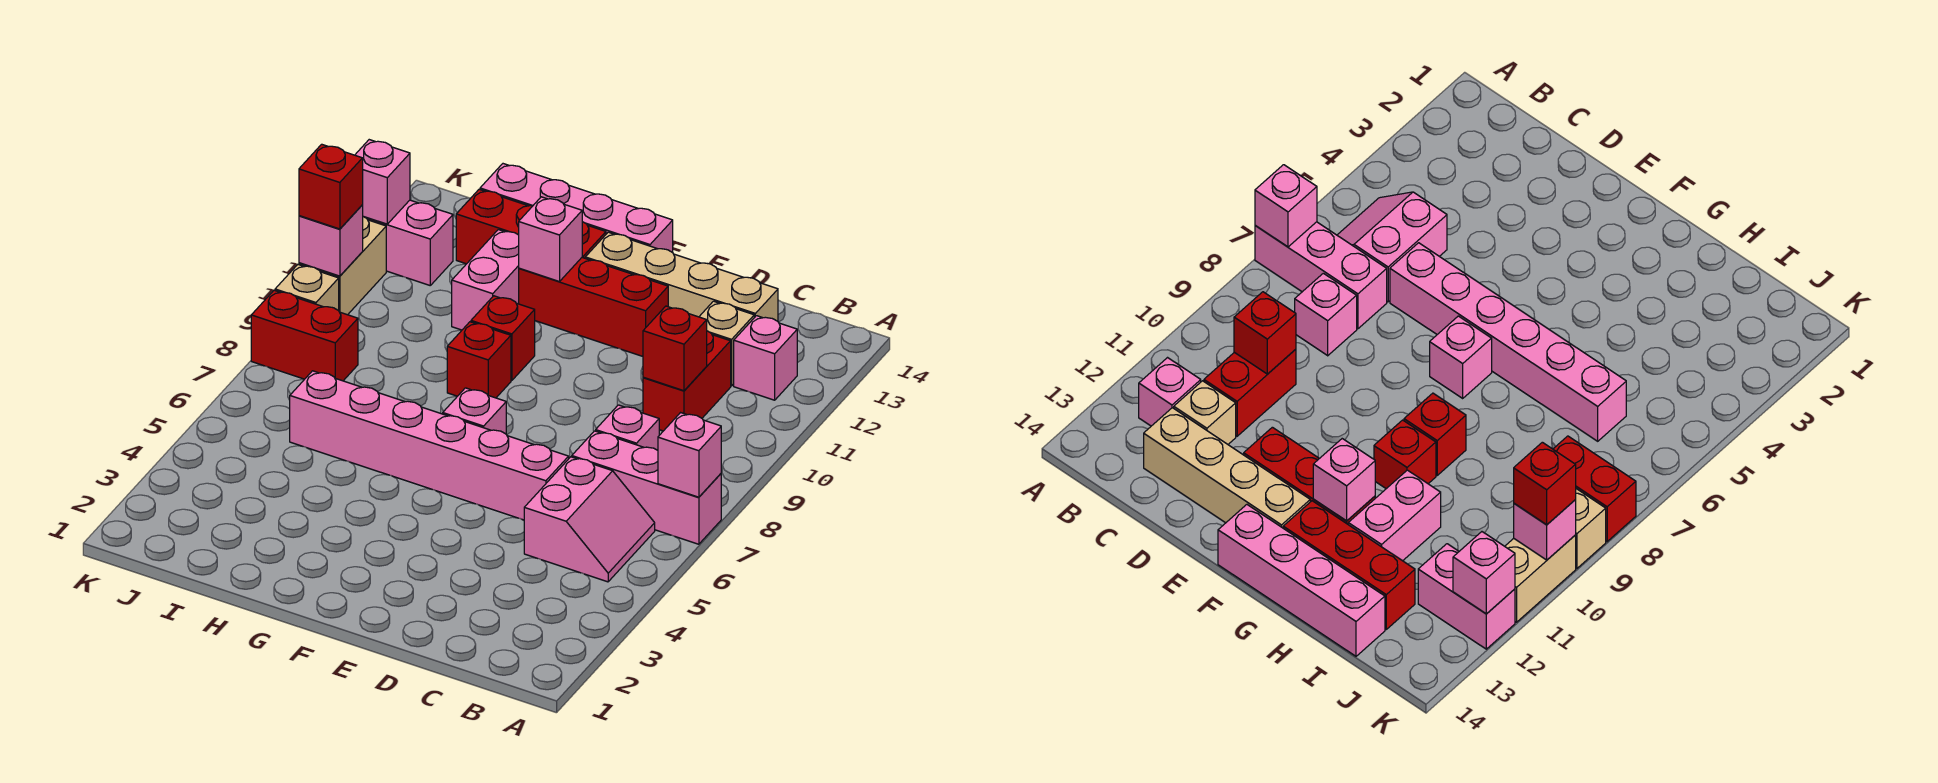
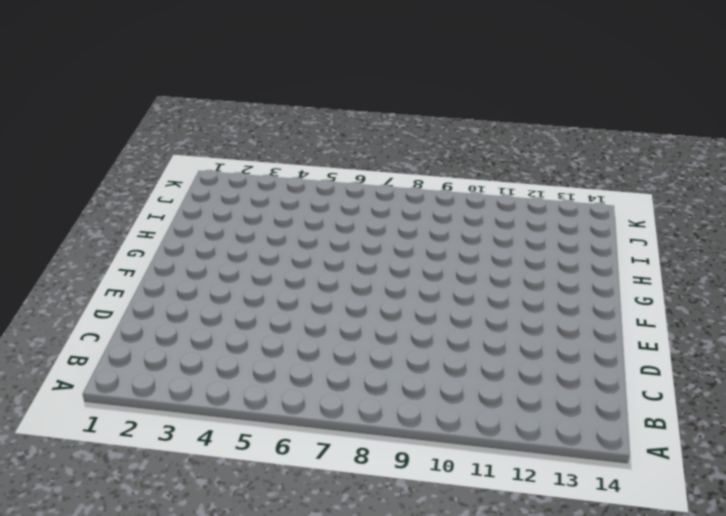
none -> pink brick A7:C7 level 1
none -> pink slope B5:C6 level 1 top C
none -> pink brick B12 level 1

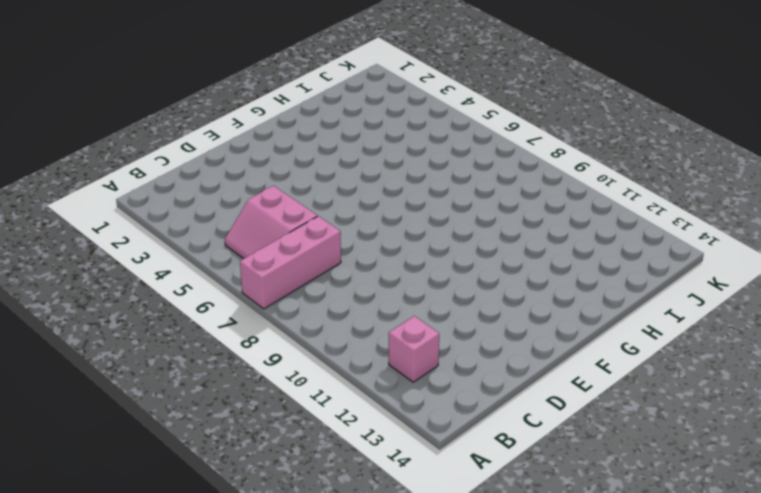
none -> pink brick C8 level 1
none -> red brick C10:C11 level 1
none -> tan brick C12 level 1

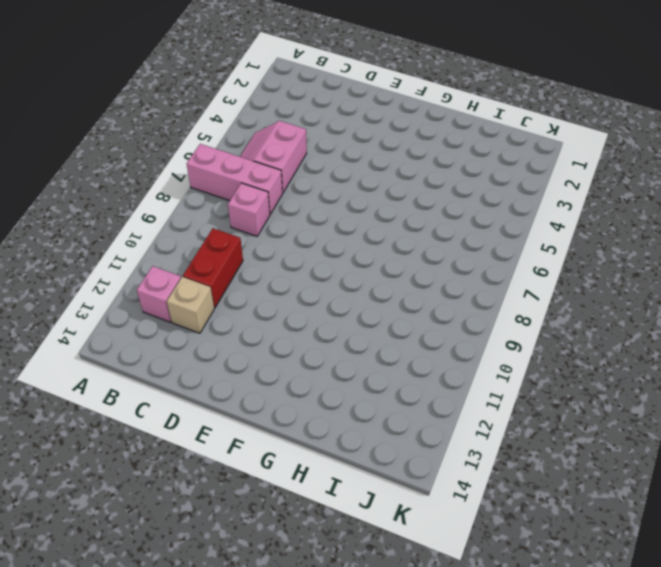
none -> tan brick C13:F13 level 1
none -> pink brick D6:I6 level 1
none -> red brick E12:G12 level 1

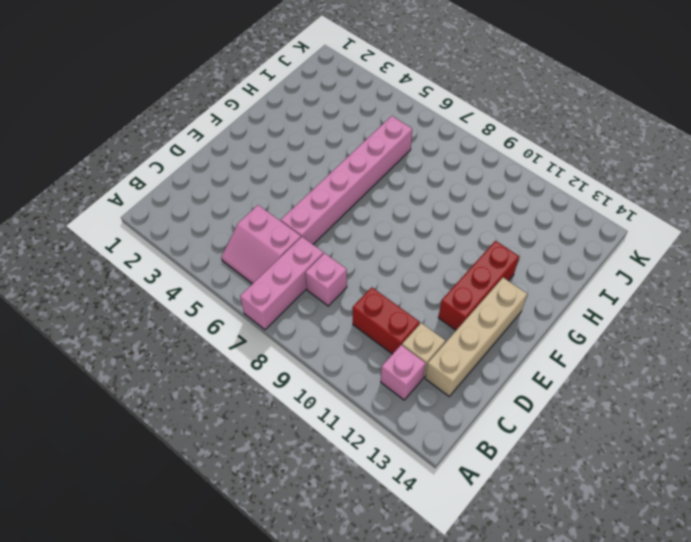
none -> pink brick F7 level 1
none -> pink brick F14:I14 level 1
none -> red brick G9 level 1

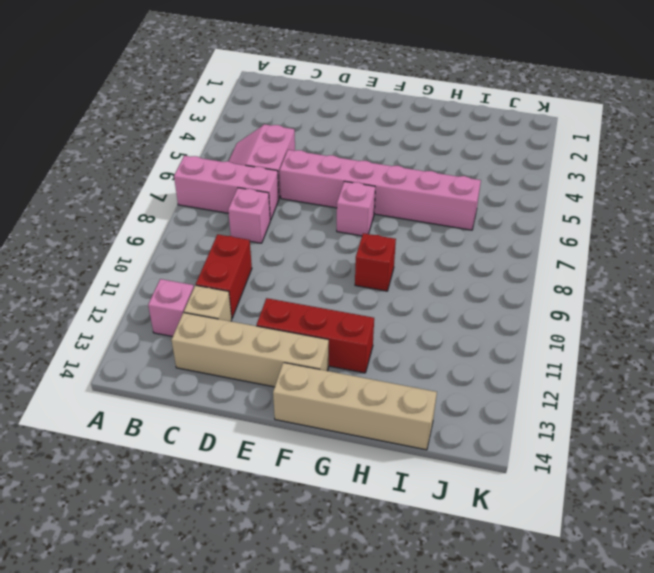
tan brick F14:I14 level 1 -> pink brick F14:I14 level 1
none -> red brick G10 level 1
none -> red brick G13:I13 level 1
none -> pink brick H11:H12 level 1

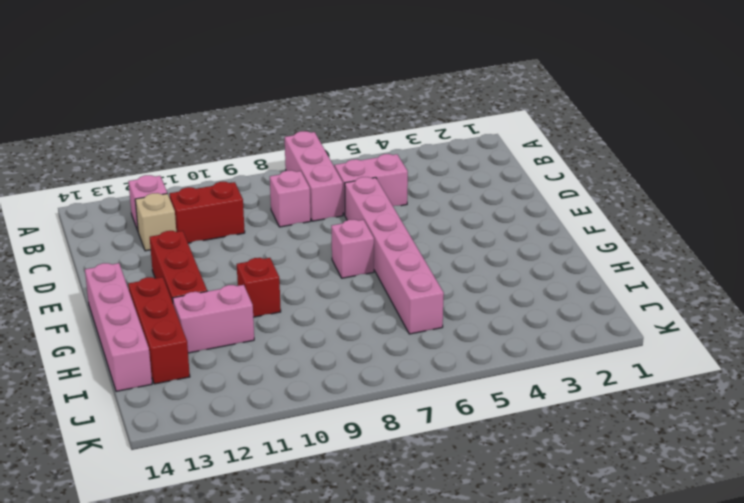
none -> tan brick C13:F13 level 1
none -> red brick G9 level 1
none -> red brick J8:K8 level 1

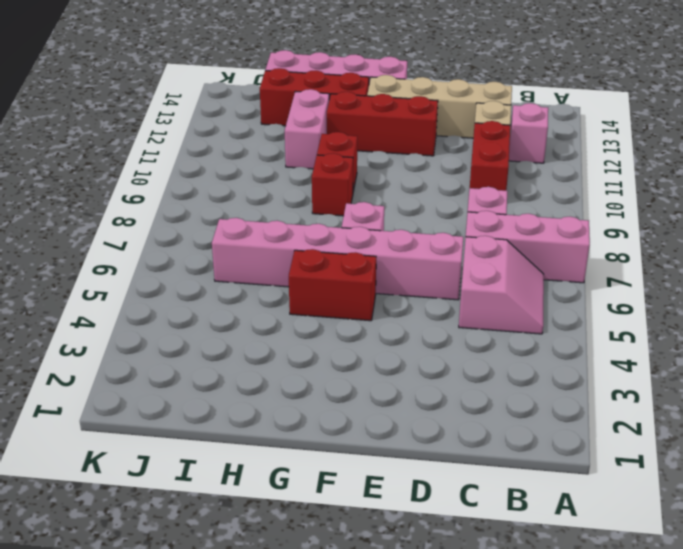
red brick F5:G5 level 1 -> red brick J8:K8 level 1
none -> pink brick J12:K12 level 1
none -> tan brick K9 level 1
none -> tan brick K10:K11 level 1

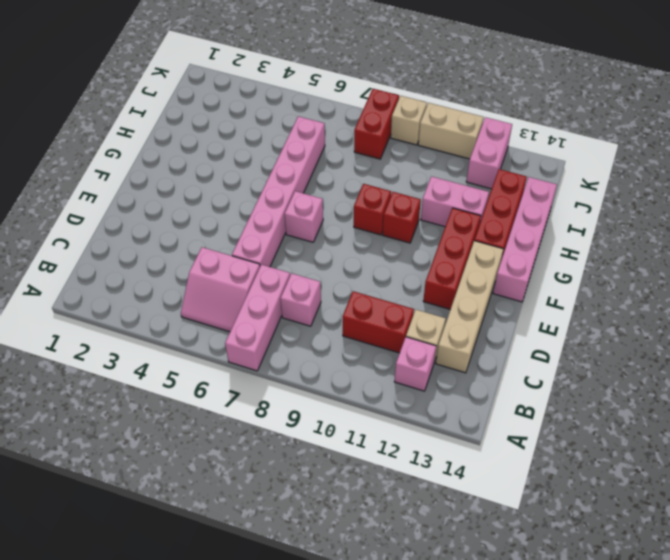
none -> pink brick A7 level 2
none -> red brick C10 level 2
none -> pink brick G12 level 2

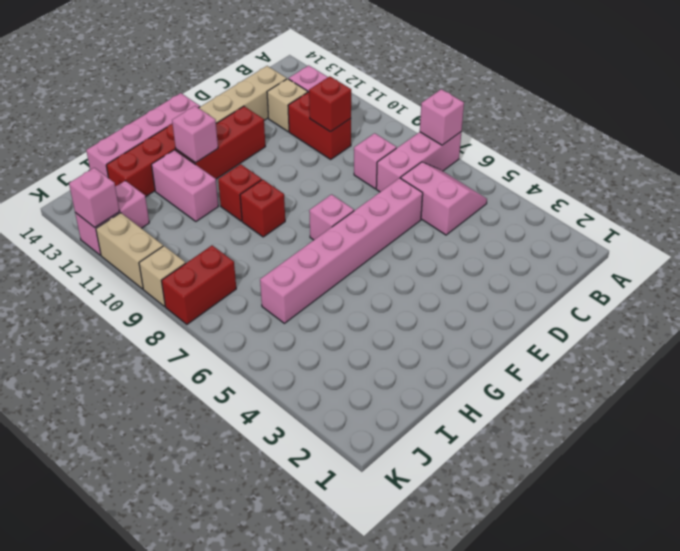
none -> pink brick K10 level 2
none -> red brick K10 level 3

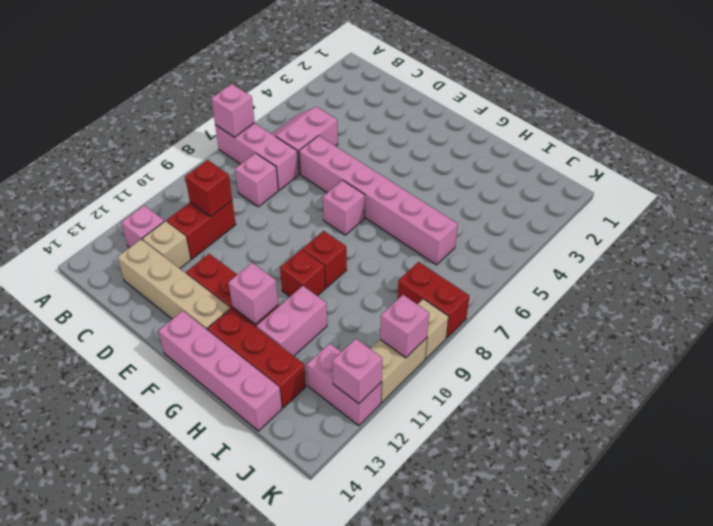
none -> red brick K10 level 3

